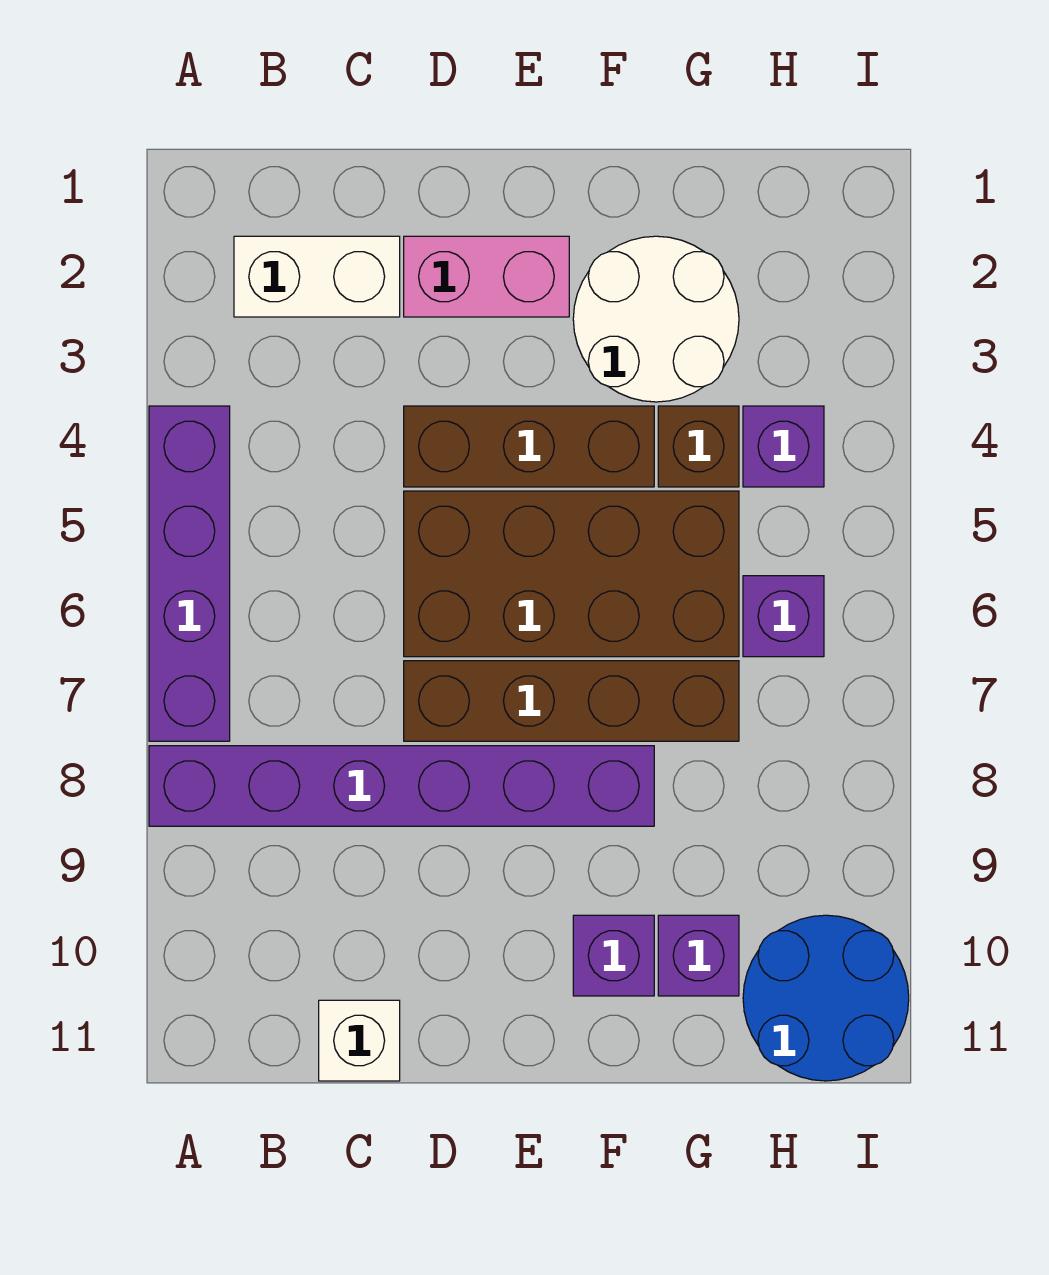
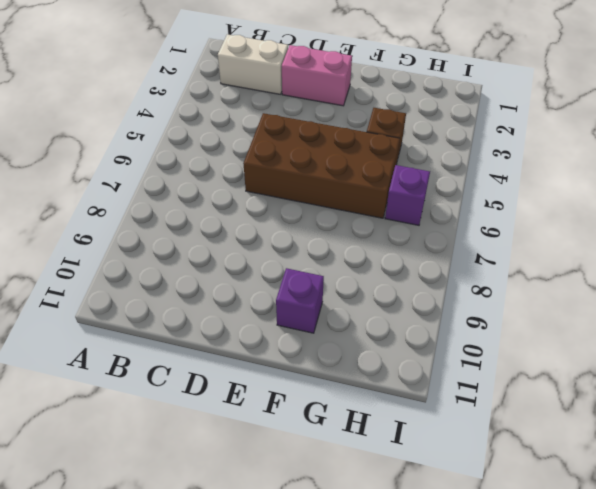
none -> purple brick A4:A7 level 1
none -> purple brick A8:F8 level 1
none -> white brick C11 level 1

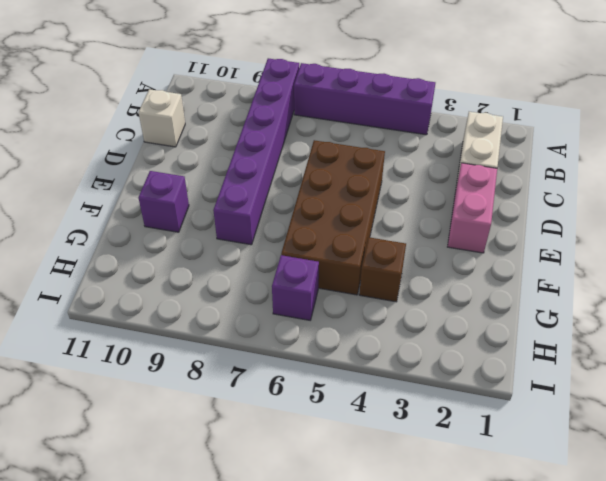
none -> brown brick D4:F4 level 1
none -> brown brick D7:G7 level 1
none -> white round brick F2:G3 level 1

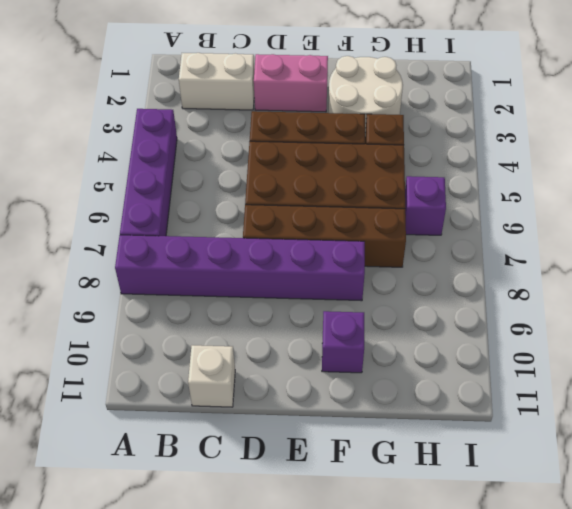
none -> purple brick G10 level 1
none -> purple brick H4 level 1
none -> blue round brick H10:I11 level 1

